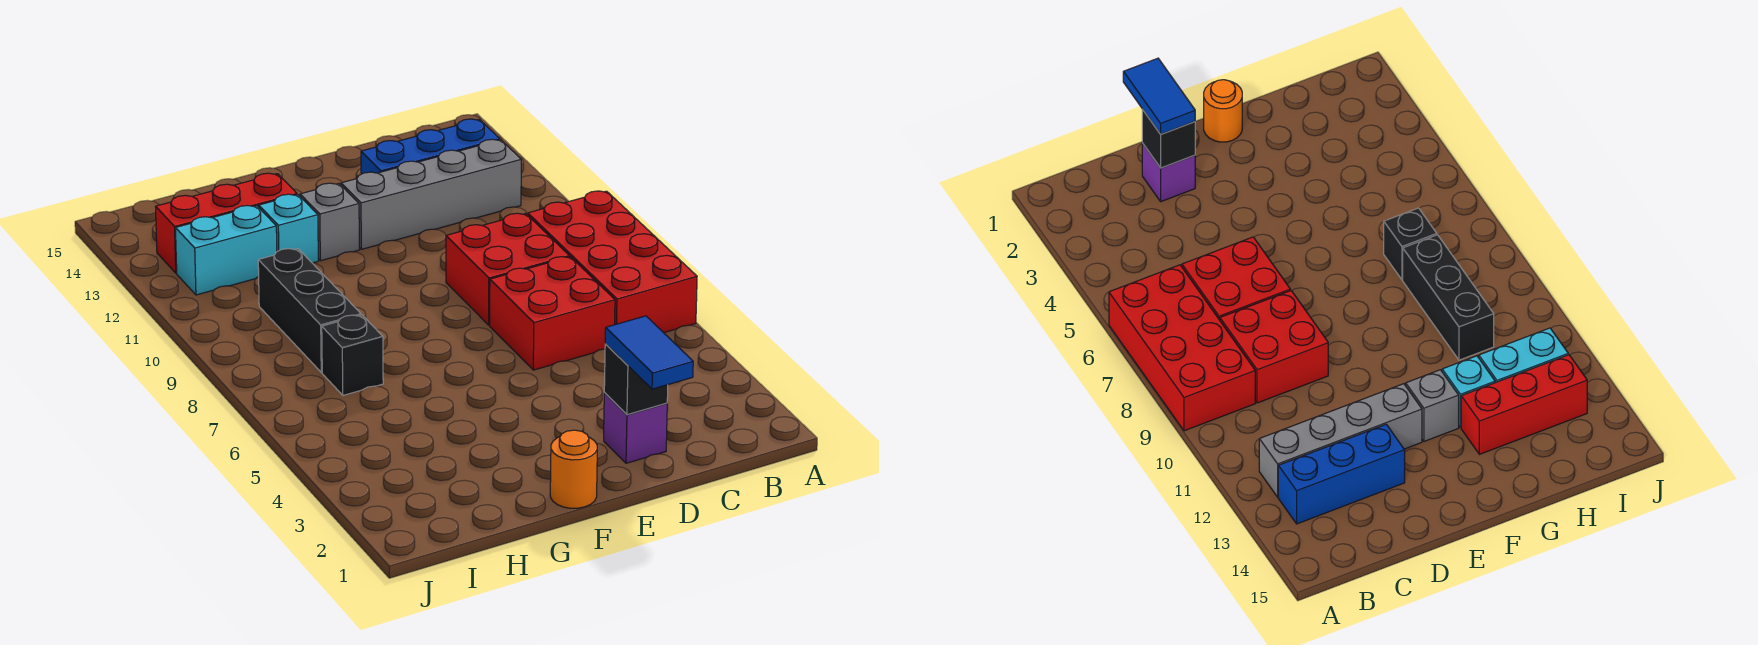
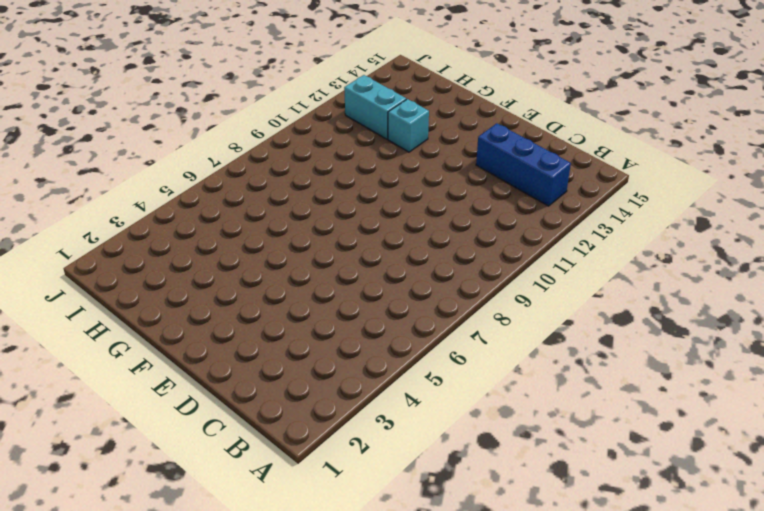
none -> red brick A6:B9 level 1
none -> grey brick B12:E12 level 1
none -> red brick C6:D7 level 1

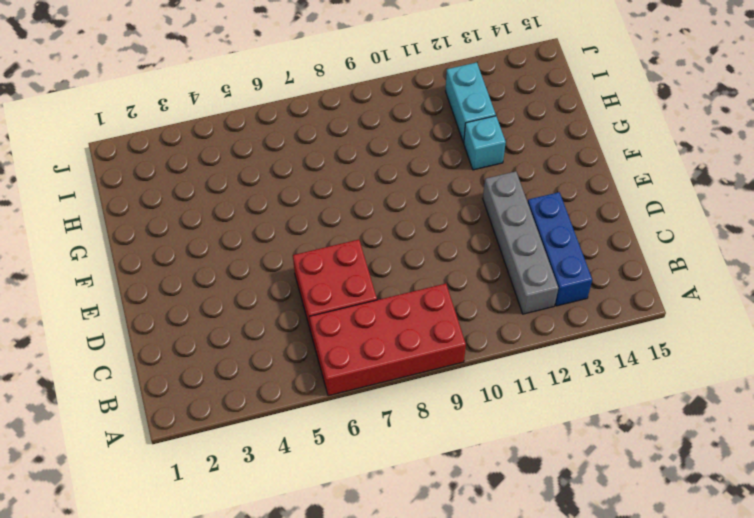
none -> red brick C8:D9 level 1
none -> purple brick D2 level 1
none -> orange round brick F1 level 1

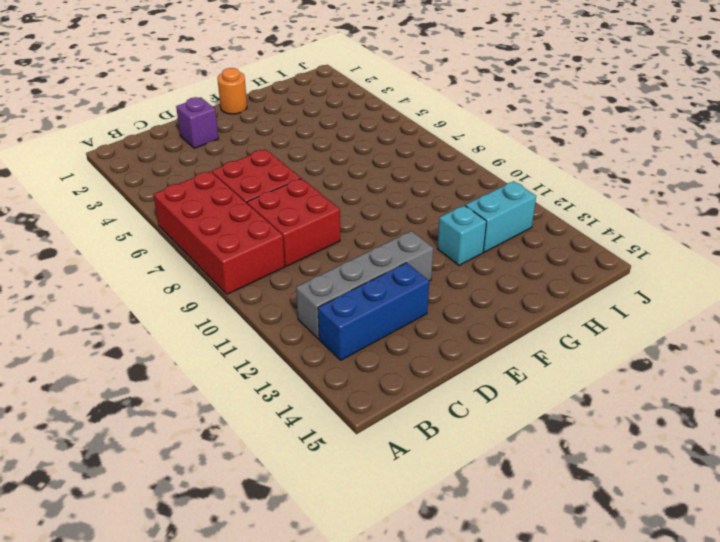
none -> grey brick F12 level 1
none -> red brick G13:I13 level 1
none -> black brick H7 level 1

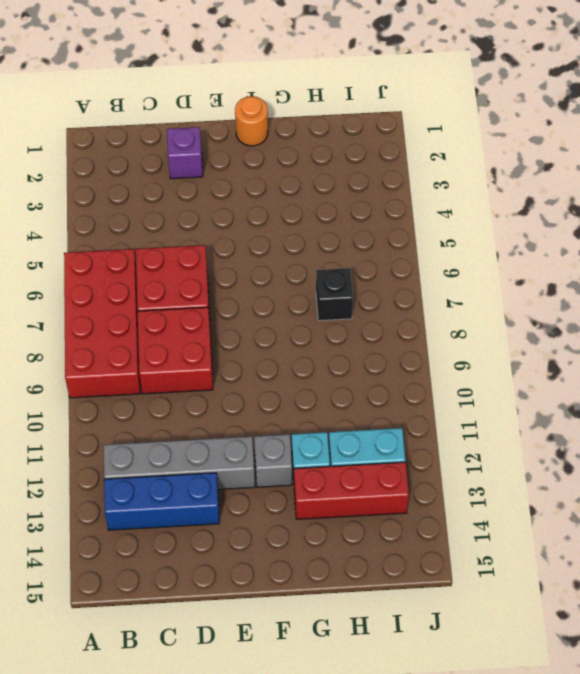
none -> black brick H8:H10 level 1
none -> black brick D2 level 2
none -> blue tile D1:D2 level 3

